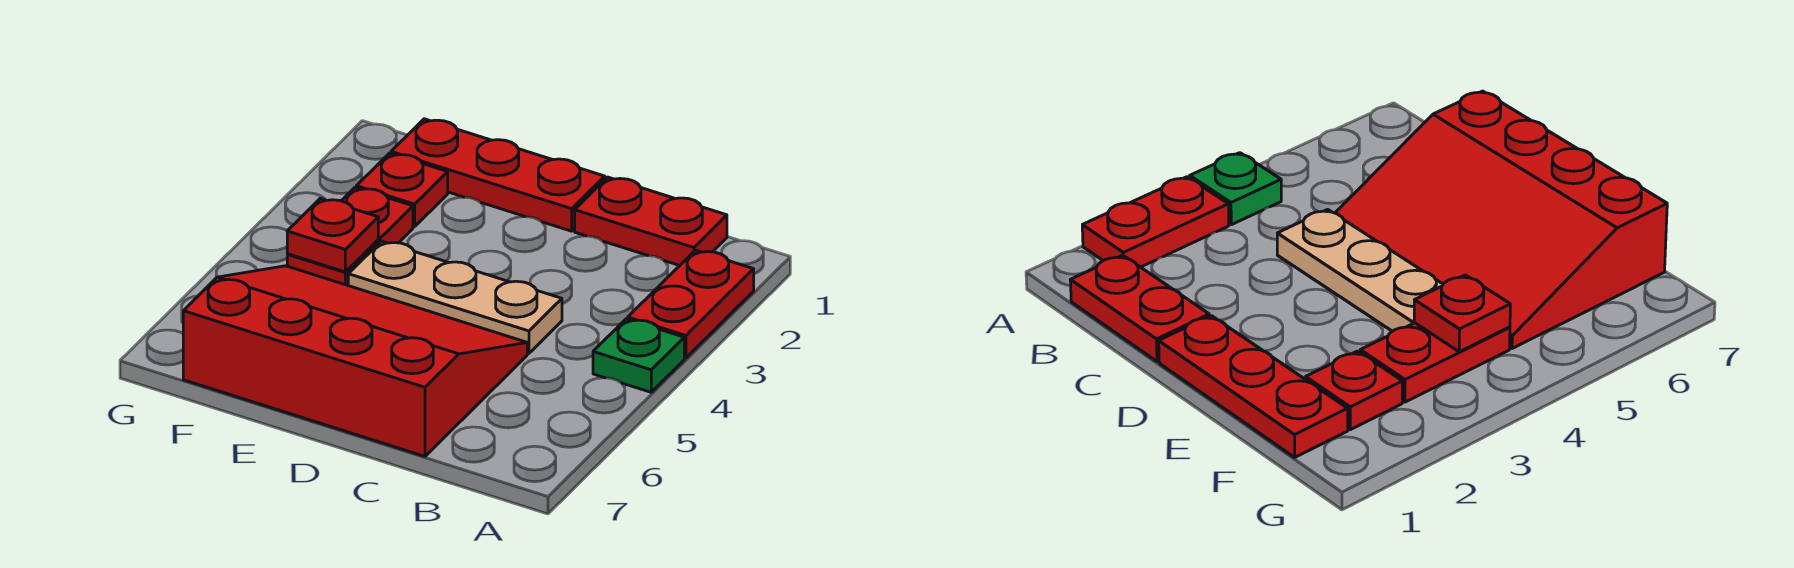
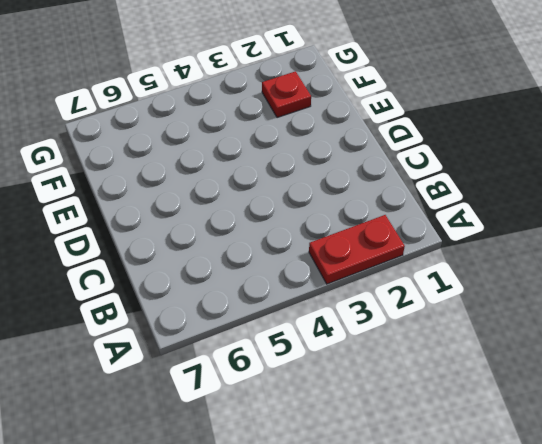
none -> green plate A4 level 1
none -> red plate B1:C1 level 1

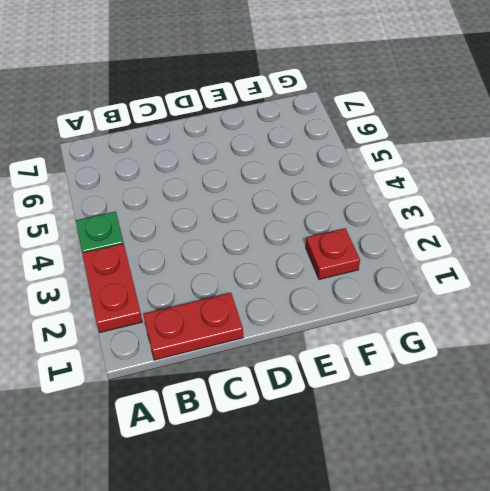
none -> tan plate C4:E4 level 1
none -> red slope C5:F7 level 1 top 7

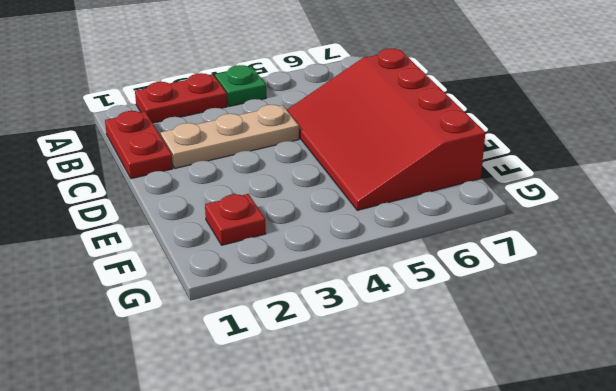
tan plate C2:C4 level 1 -> tan plate C4:E4 level 1
none -> red plate D1:F1 level 1
none -> red plate F3:F4 level 1

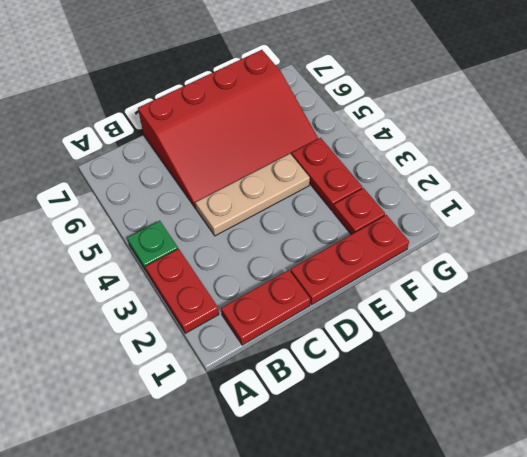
none -> red plate F4 level 2

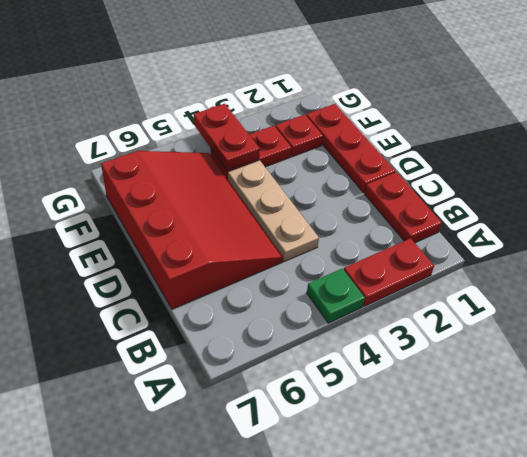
red plate F4:G4 level 2 -> red plate F4 level 2

